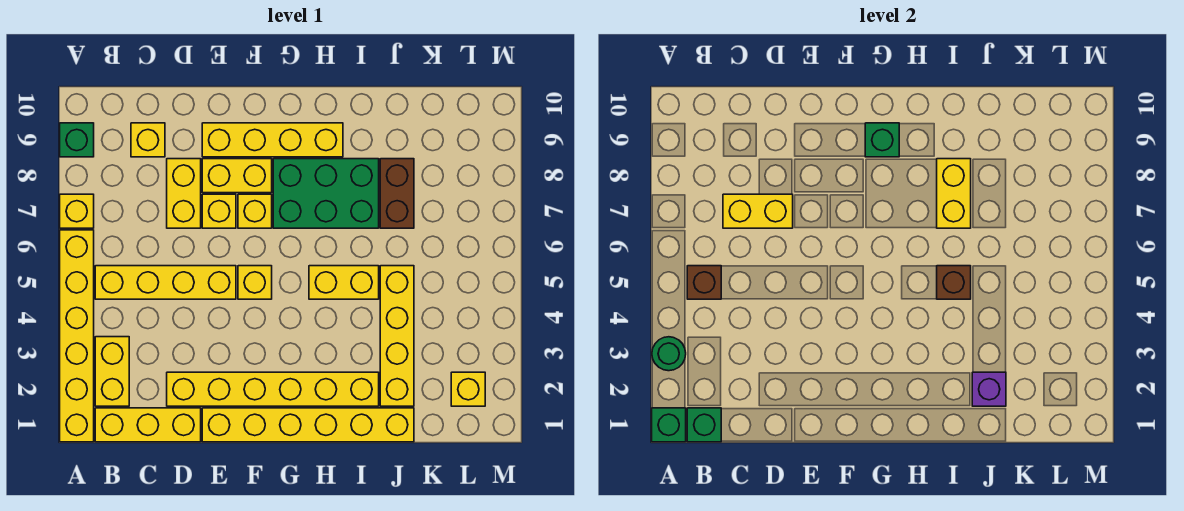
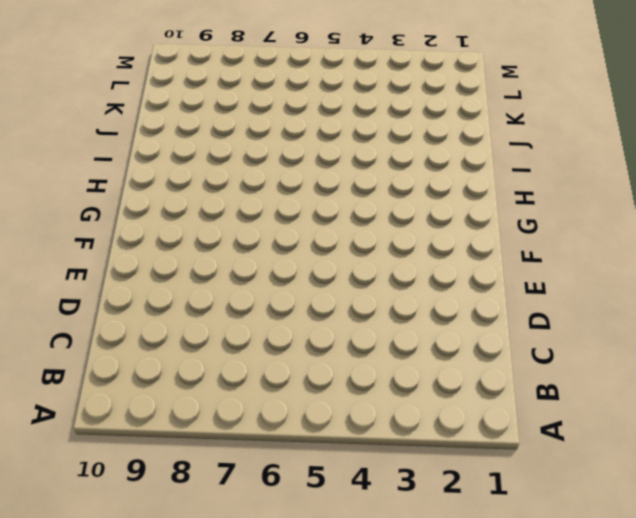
none -> yellow brick A1:A6 level 1
none -> yellow brick A7 level 1
none -> green brick A9 level 1

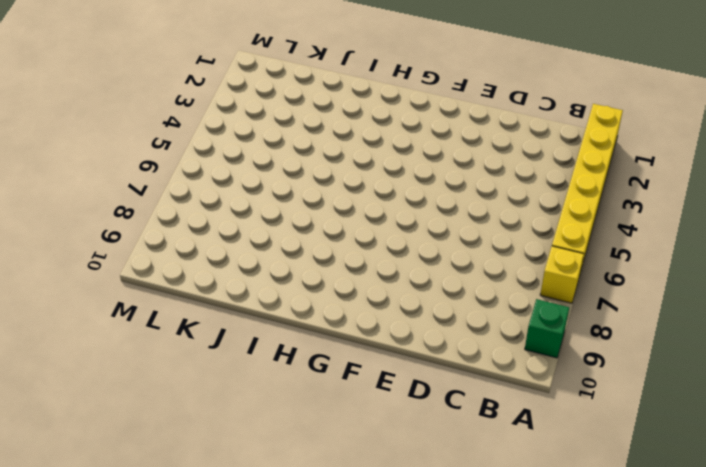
none -> yellow brick B1:D1 level 1
none -> yellow brick B2:B3 level 1
none -> yellow brick B5:E5 level 1

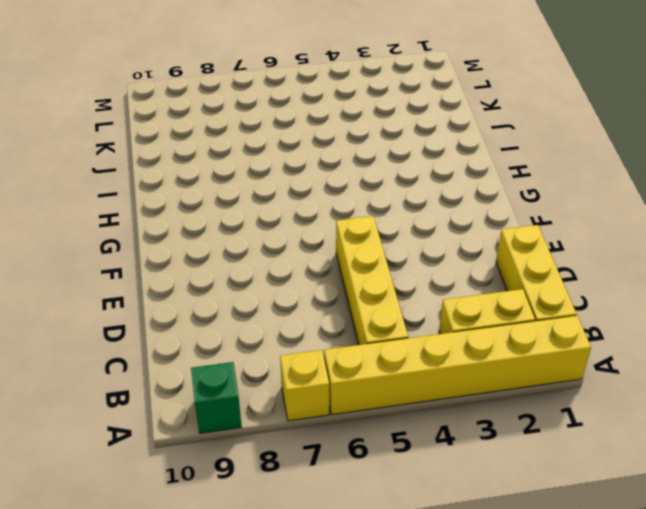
none -> yellow brick C9 level 1
none -> yellow brick D2:I2 level 1
none -> yellow brick D7:D8 level 1

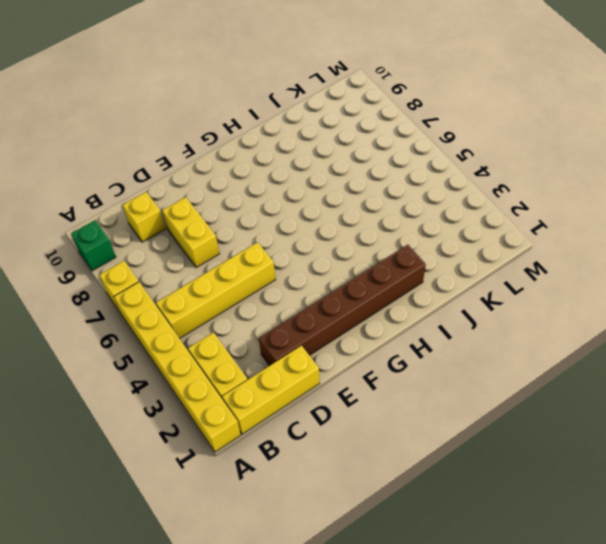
brown brick D2:I2 level 1 -> yellow brick D2:I2 level 1
none -> yellow brick E1:J1 level 1
none -> yellow brick E7 level 1
none -> yellow brick E8:F8 level 1

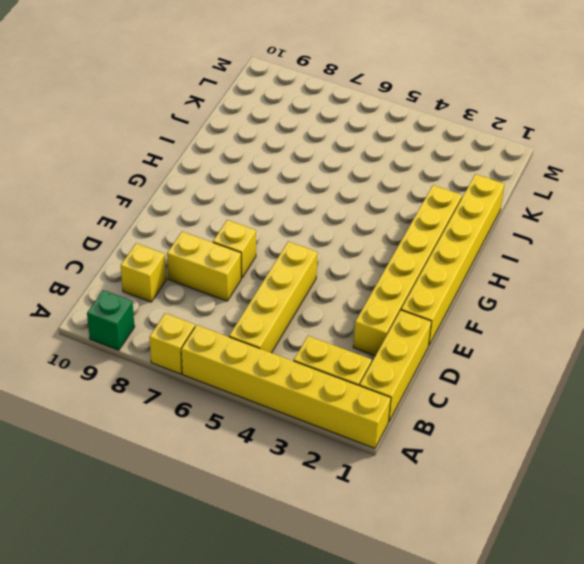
none -> yellow brick E8:F8 level 1
none -> yellow brick E9:H9 level 1
none -> yellow brick F5 level 1

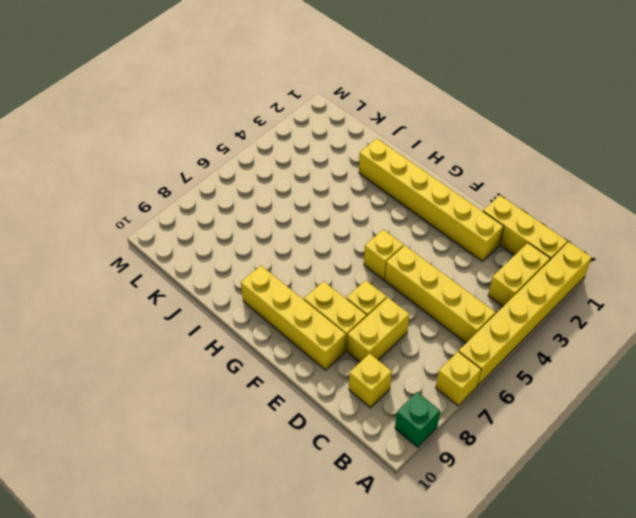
none -> yellow brick E1:J1 level 1
none -> yellow brick F7 level 1
none -> green brick G7:I8 level 1

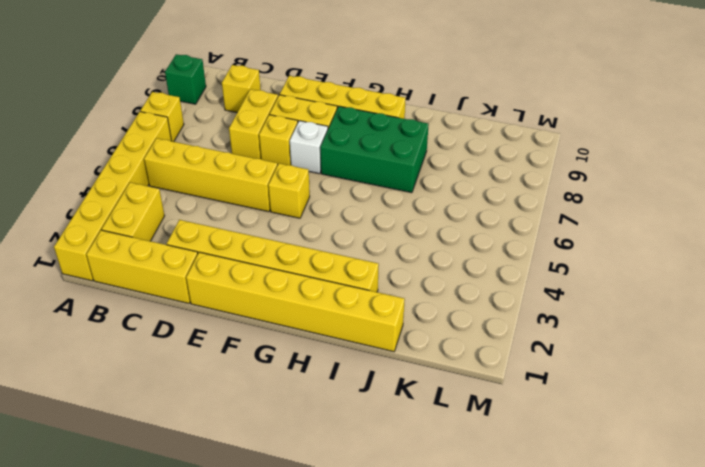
white brick F7 level 1 -> yellow brick F7 level 1
none -> yellow brick H5:I5 level 1
none -> yellow brick J2:J5 level 1
none -> brown brick J7:J8 level 1

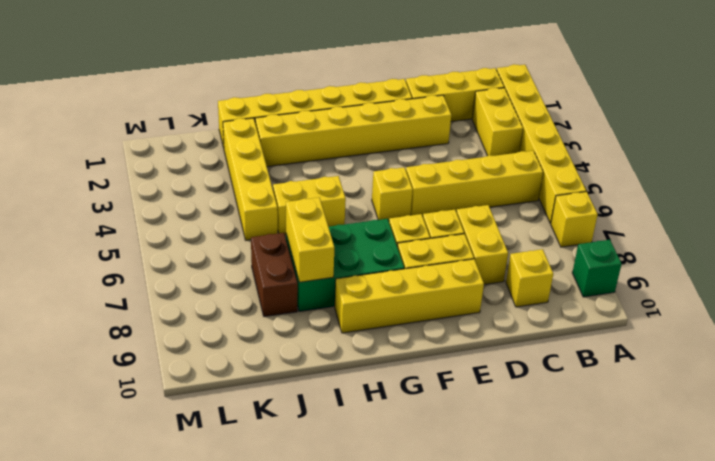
none -> yellow brick L2 level 1
none -> green brick A1 level 2
none -> green round brick A3 level 2

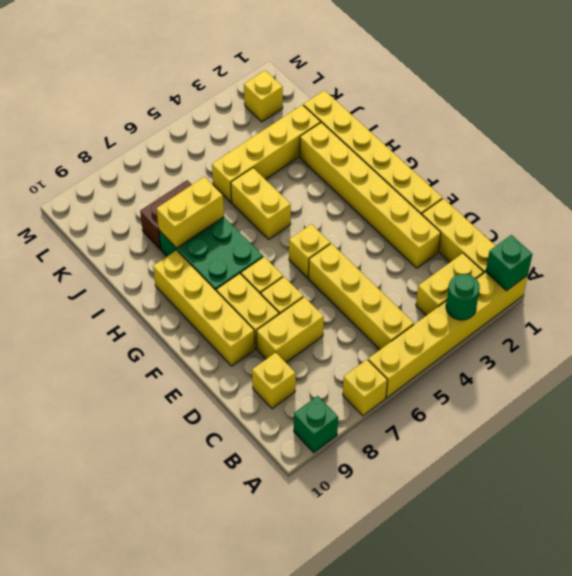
none -> green brick B1 level 2
none -> brown brick B5 level 2
none -> yellow brick C7:D7 level 2

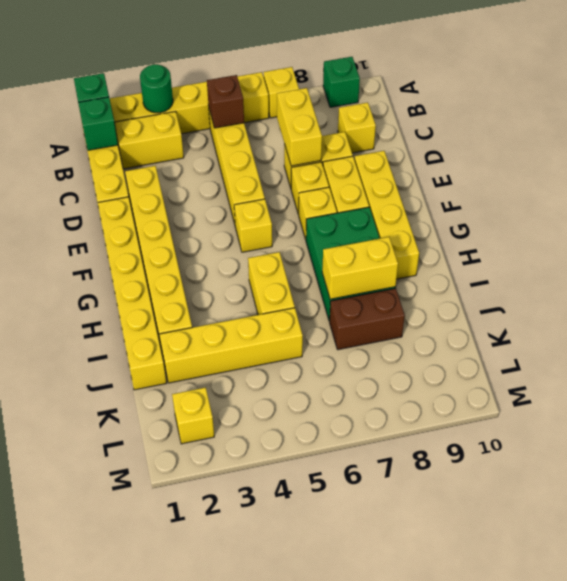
none -> green brick G9 level 2
none -> brown brick I5 level 2
none -> purple brick J2 level 2

